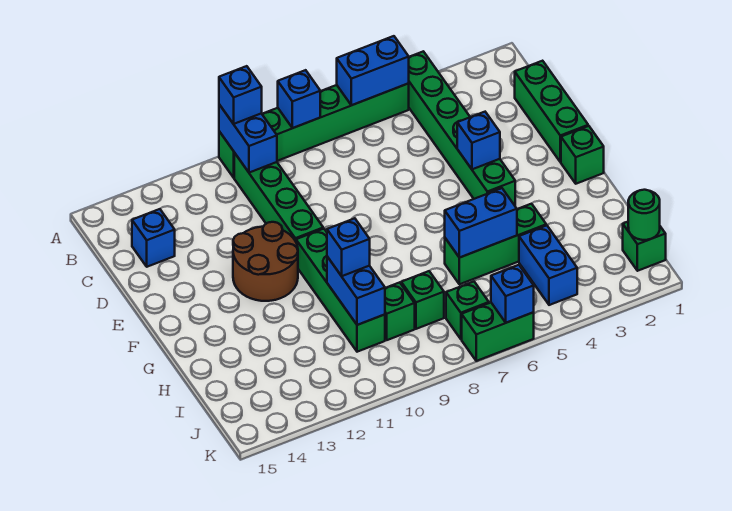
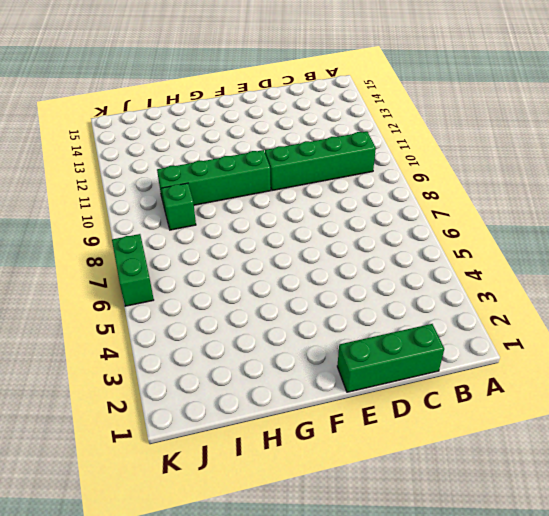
none -> green brick A4:F4 level 1
none -> green brick A5:A10 level 1
none -> blue brick C14 level 1

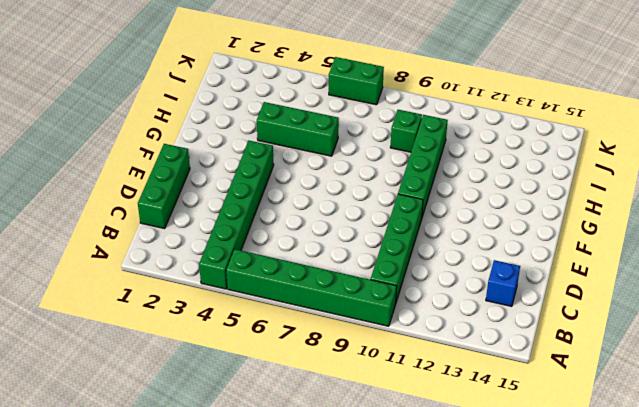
none -> brown round brick E11:F12 level 1
none -> green brick F1 level 1
none -> blue brick I4:J4 level 1

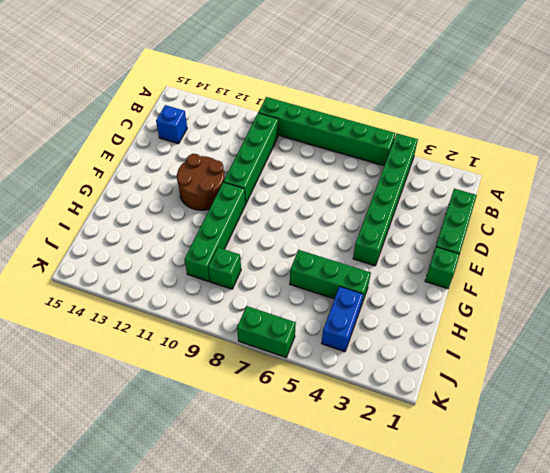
none -> green brick I8 level 1
none -> green brick J1 level 1
none -> green brick J7 level 1

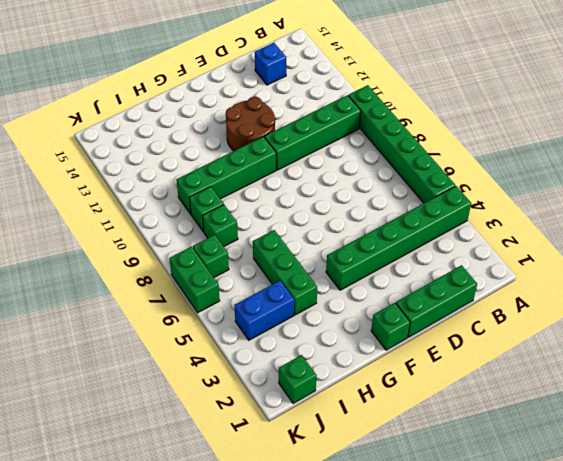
none -> blue brick A5:A6 level 2
none -> blue brick A8 level 2
none -> blue brick A10:B10 level 2

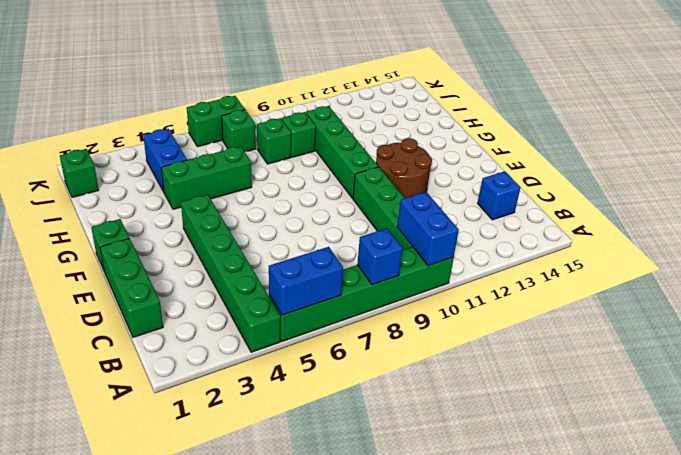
none -> blue brick E4 level 2
none -> blue brick H5:H6 level 2
none -> blue brick H10:I10 level 2

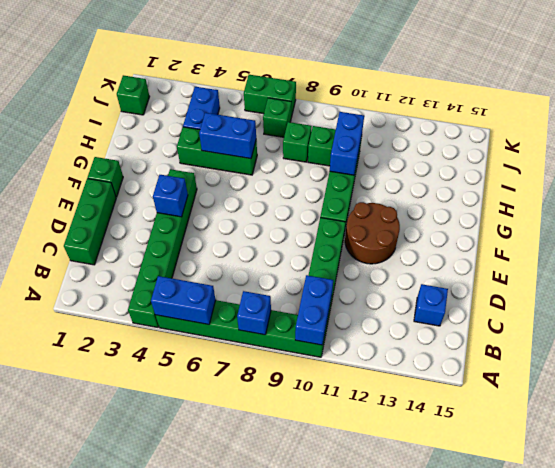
none -> green round brick J1 level 2
none -> blue brick K6 level 2
none -> blue brick A10 level 3

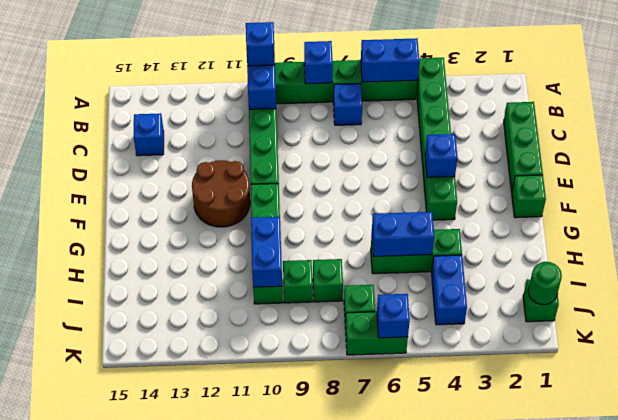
blue brick B7 level 1 -> blue brick H10 level 3

